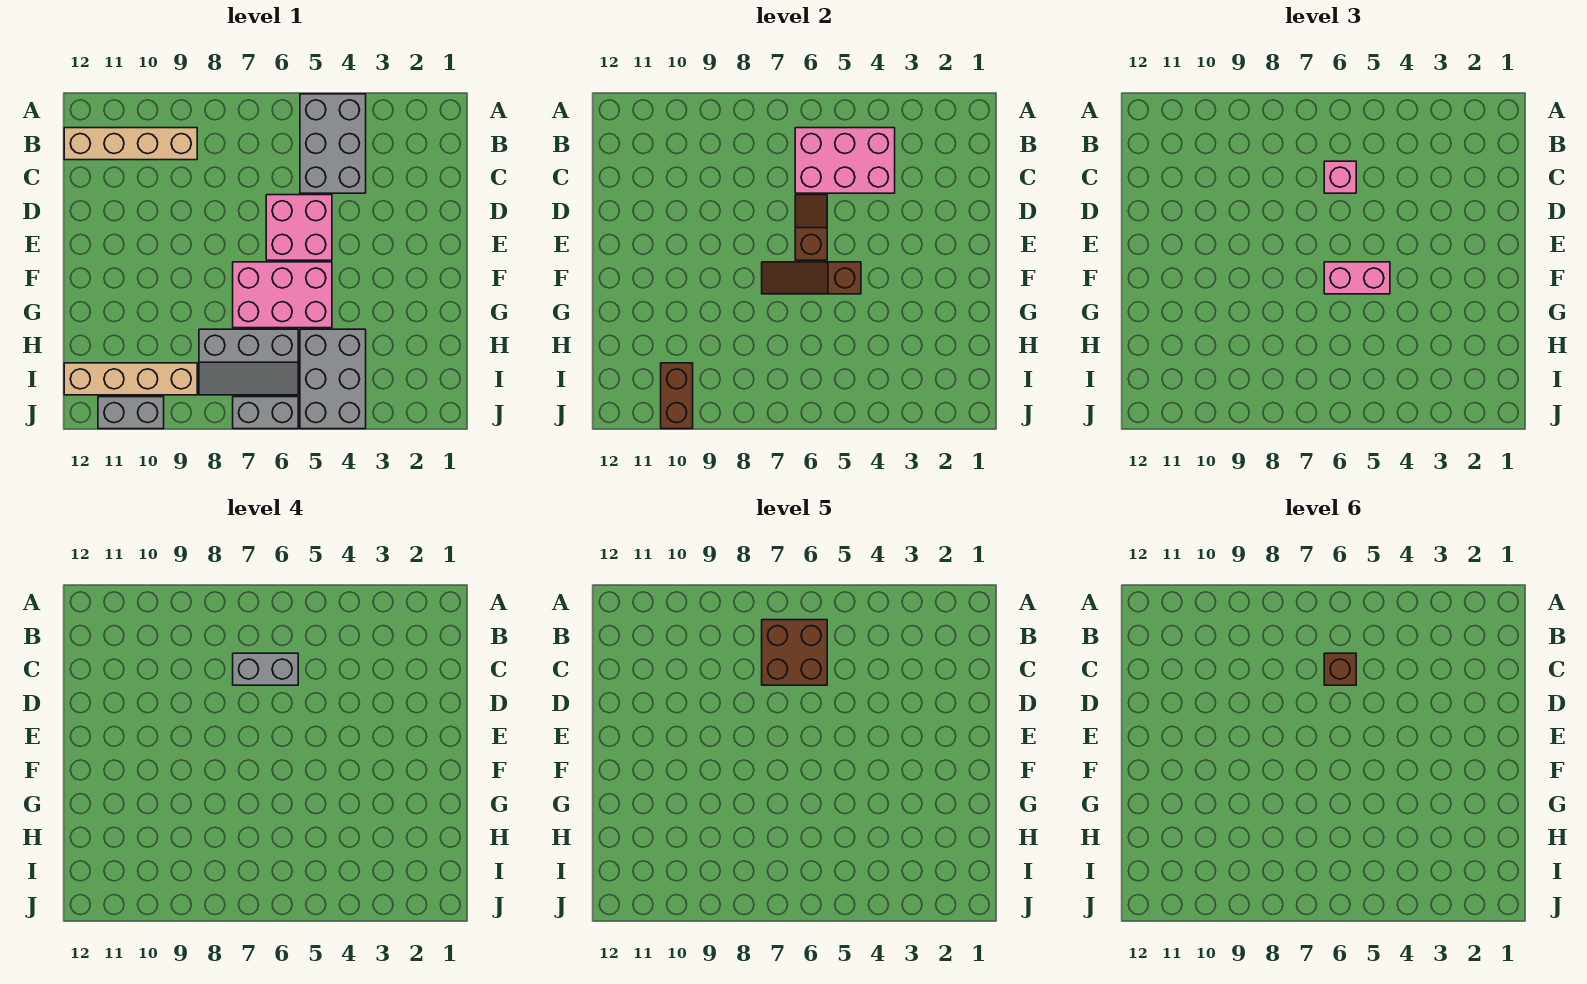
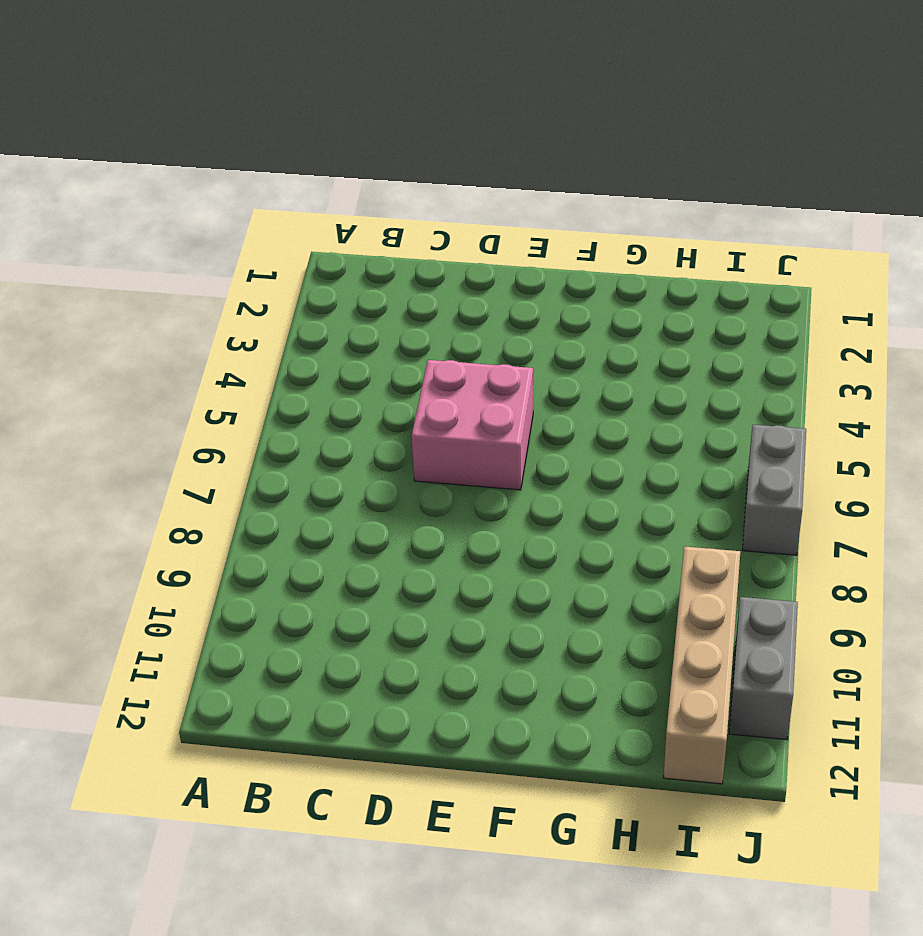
none -> grey brick A4:C5 level 1
none -> tan brick B9:B12 level 1
none -> pink brick F5:G7 level 1

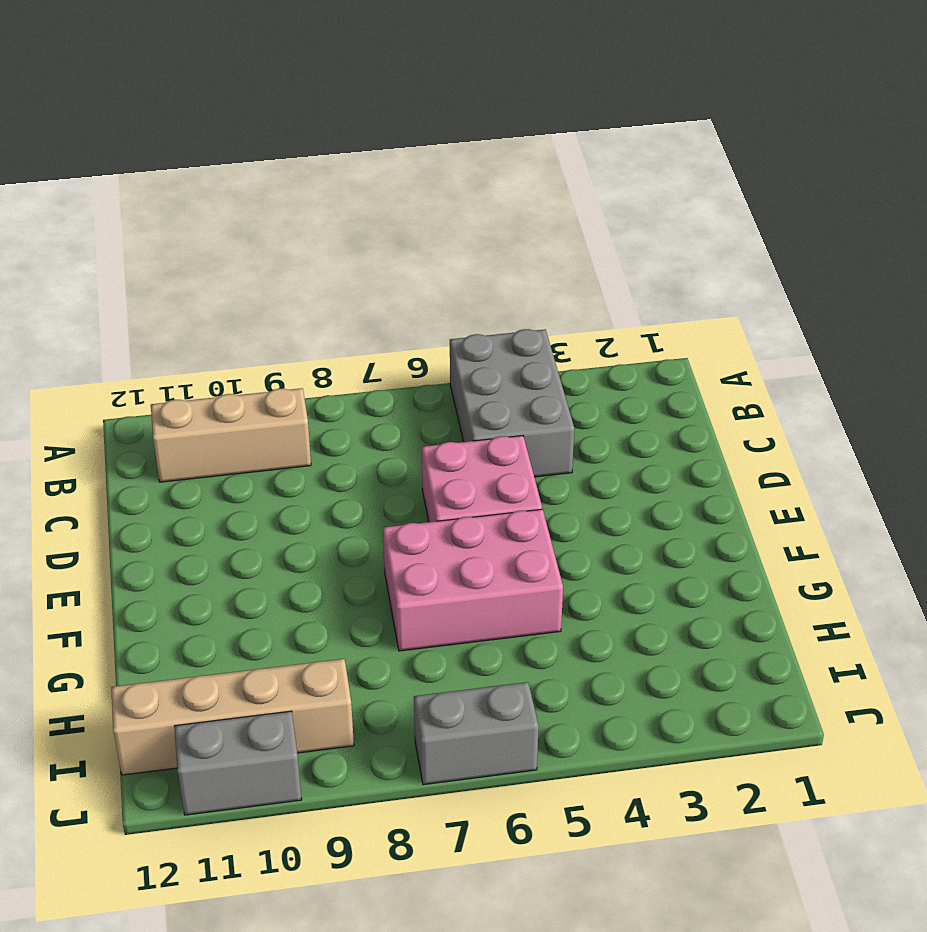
tan brick B9:B11 level 1 -> tan brick B9:B12 level 1
none -> grey brick H4:J5 level 1
none -> grey slope H6:I8 level 1 top H
none -> pink brick B4:C6 level 2

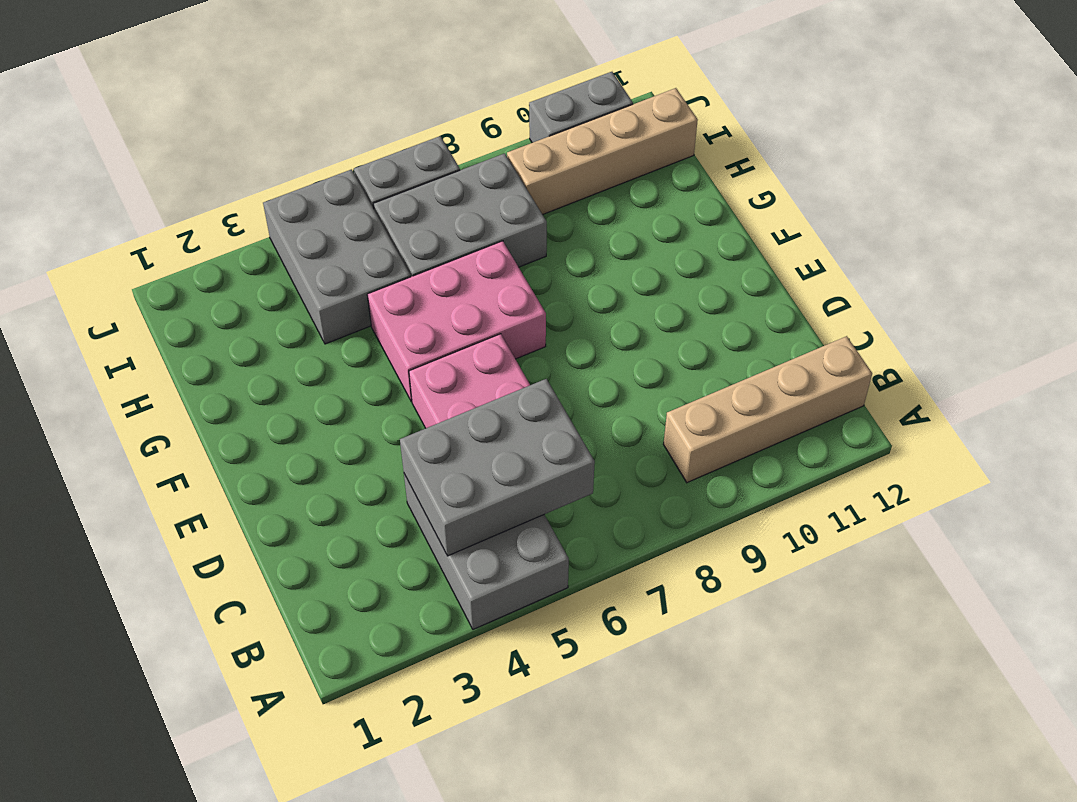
grey brick B4:C6 level 2 -> pink brick B4:C6 level 2
grey brick H6:I8 level 1 -> grey slope H6:I8 level 1 top H
none -> brown slope D6:E6 level 2 top E
none -> brown slope F5:F7 level 2 top 5
none -> brown brick I10:J10 level 2

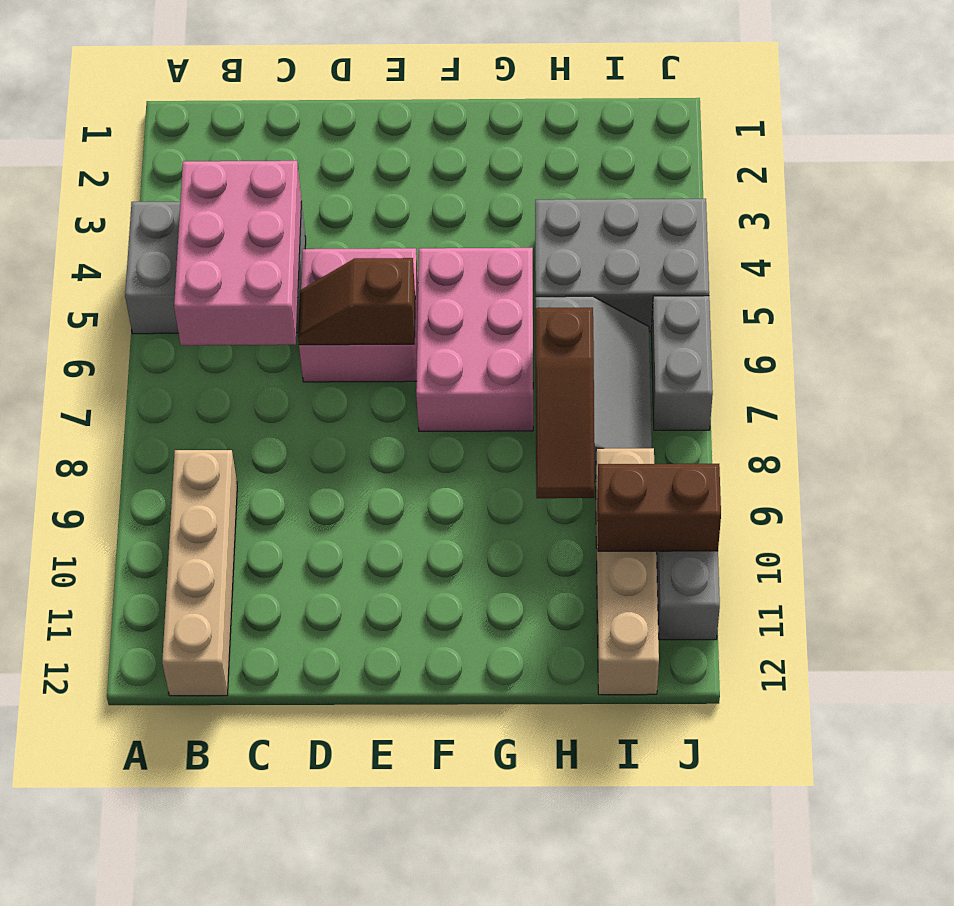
brown slope H7:H9 level 2 top 7 -> brown slope F5:F7 level 2 top 5
none -> pink brick C6 level 3
none -> pink brick F5:F6 level 3
none -> grey brick C6:C7 level 4

